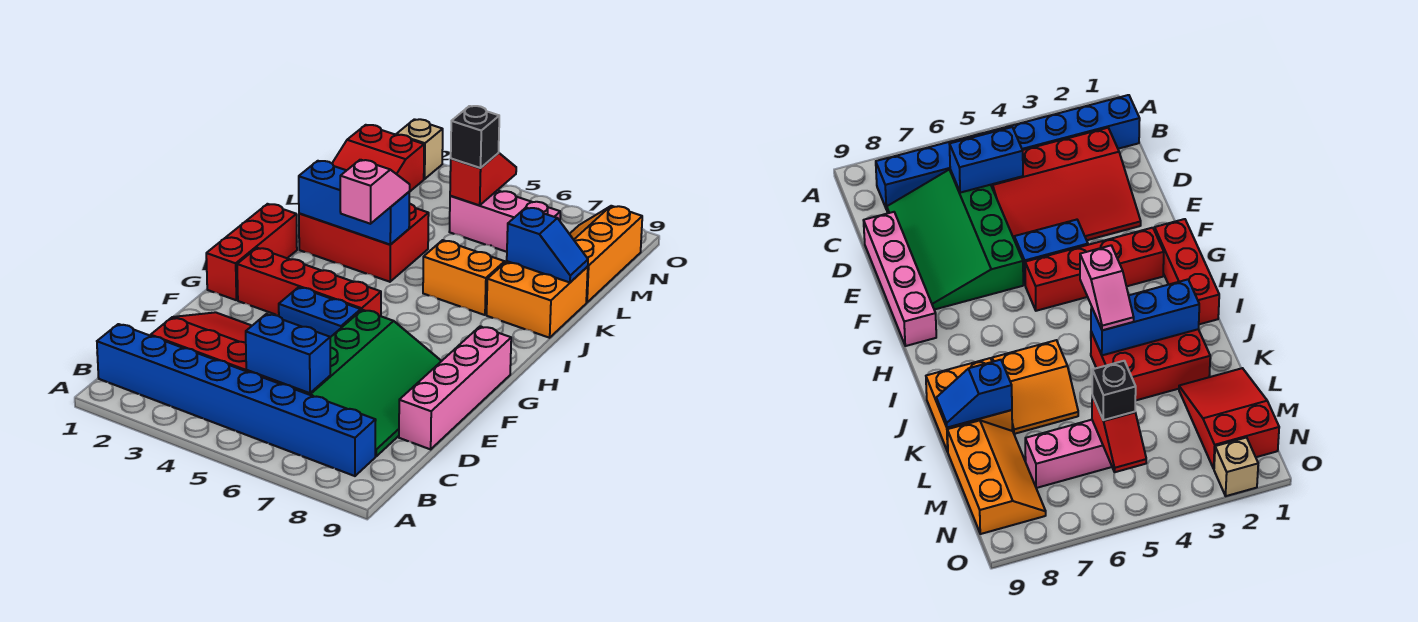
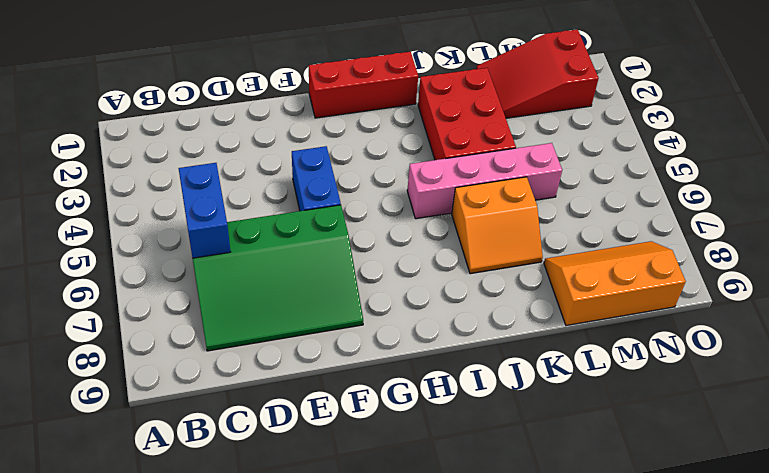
pink brick I5:L5 level 1 -> pink brick D9:G9 level 1
orange slope J6:K7 level 1 top 6 -> orange slope J6:K7 level 1 top J
none -> blue brick B1:B8 level 1
none -> red slope C2:E5 level 1 top C
none -> red brick G2:G5 level 1

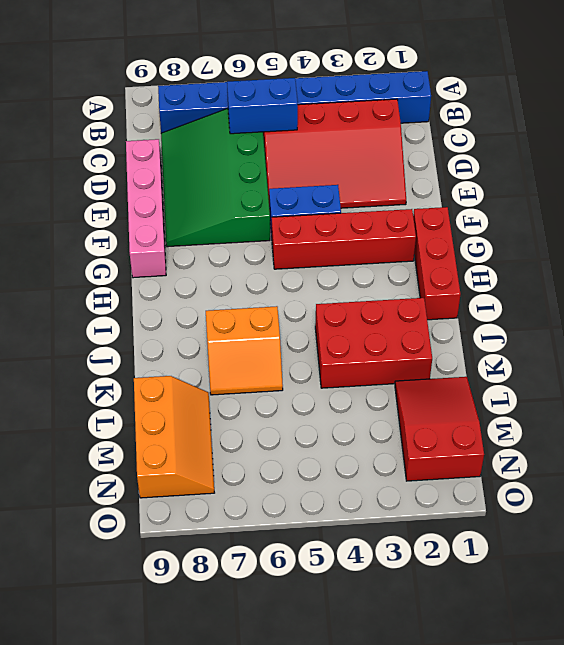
none -> orange brick J8:K9 level 1
none -> pink brick M5:M7 level 1
none -> tan brick O2 level 1

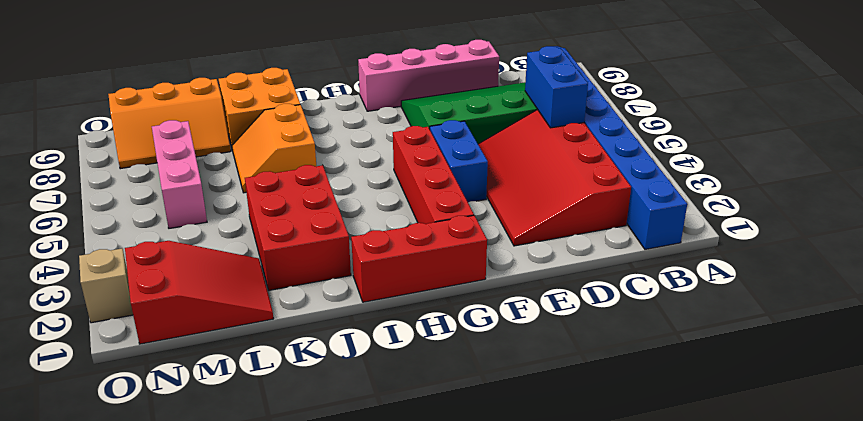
none -> blue brick J2:J4 level 2
none -> blue slope K8:K9 level 2 top 8
none -> red slope M5:N5 level 2 top M

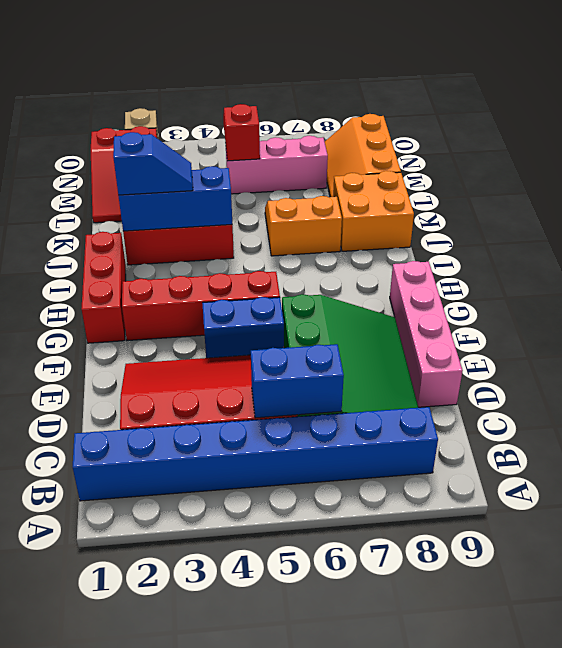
blue slope J2:J3 level 3 top 2 -> blue slope K8:K9 level 2 top 8
none -> pink slope I4:J4 level 3 top I
none -> black brick M5 level 3

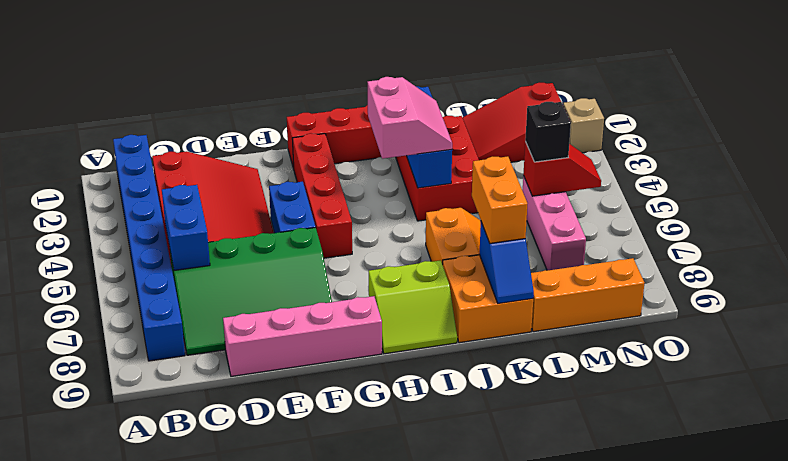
lime slope H8:I9 level 1 top 8 -> none
pink slope I3:J4 level 3 top I -> pink slope I4:J4 level 3 top I
orange brick K7:K8 level 3 -> none

